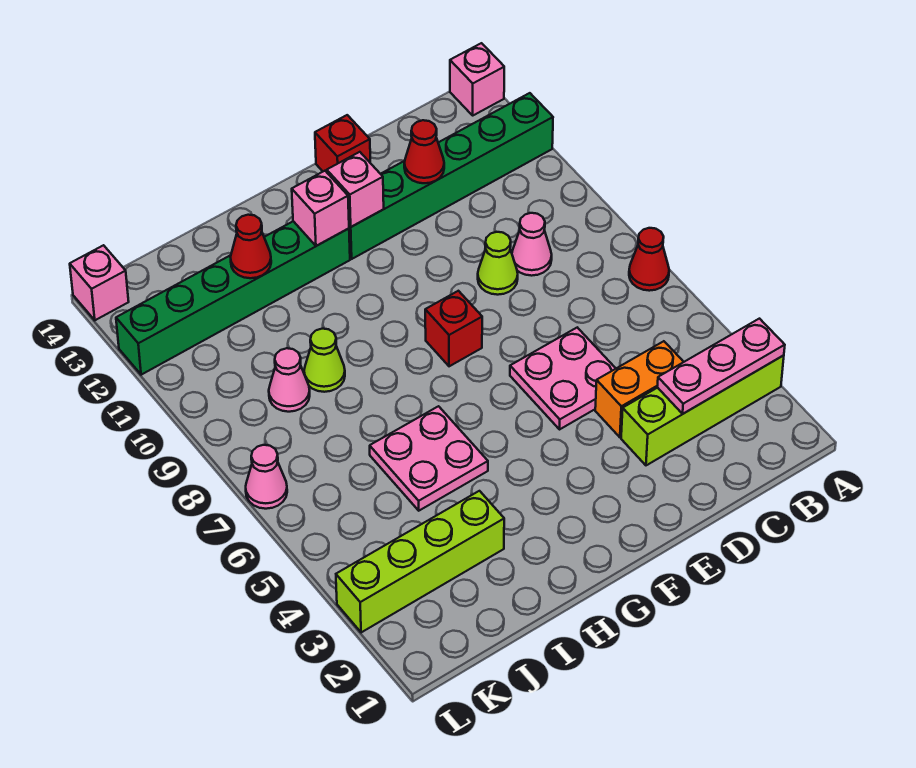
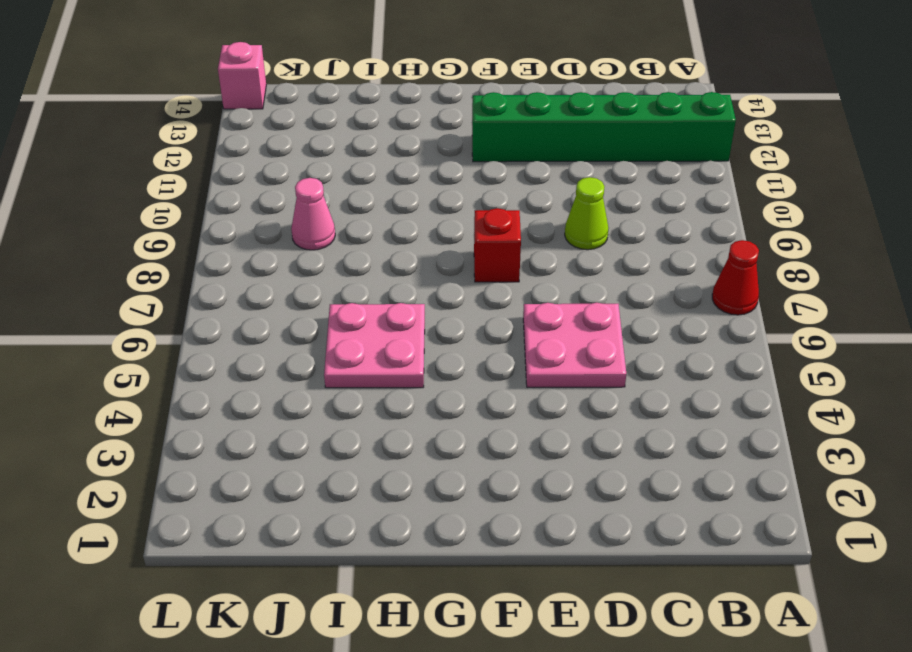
none -> lime brick A3:D3 level 1
none -> pink brick A14 level 1
none -> orange brick C4:D4 level 1

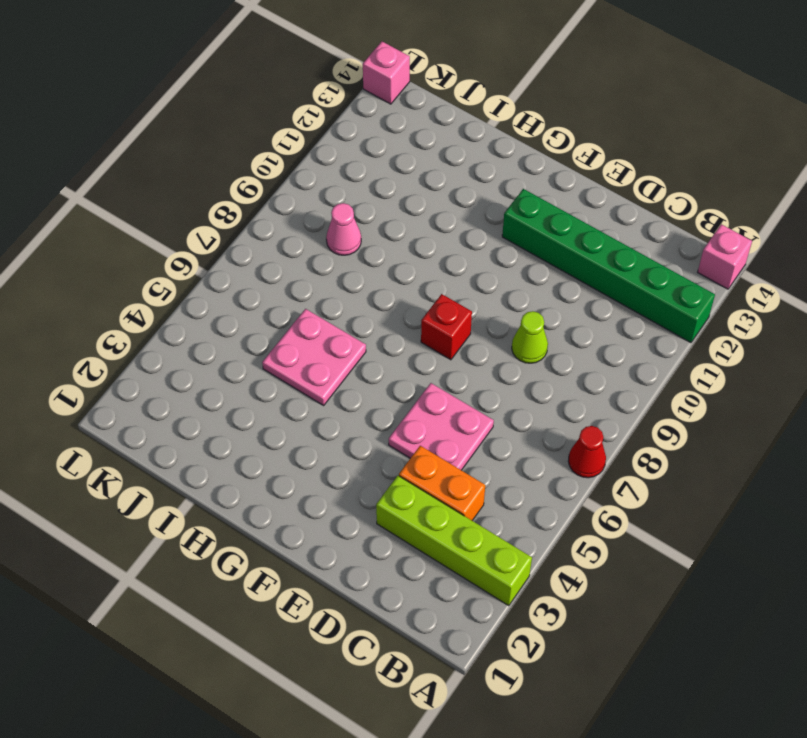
none -> pink cone C9 level 1
none -> red brick E14 level 1
none -> green brick G12:L12 level 1

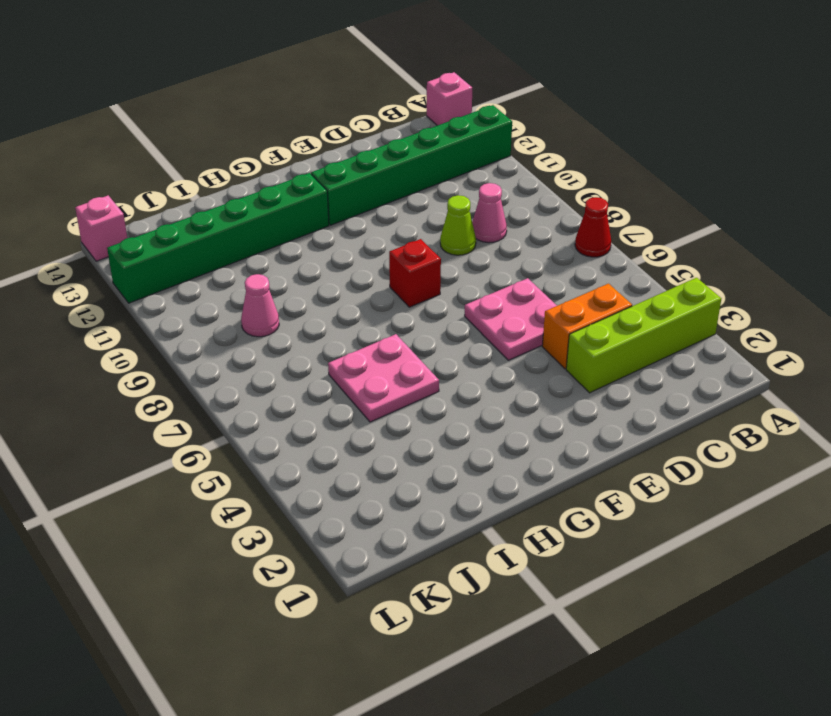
none -> red brick E14 level 1
none -> lime brick I3:L3 level 1
none -> lime cone I9 level 1

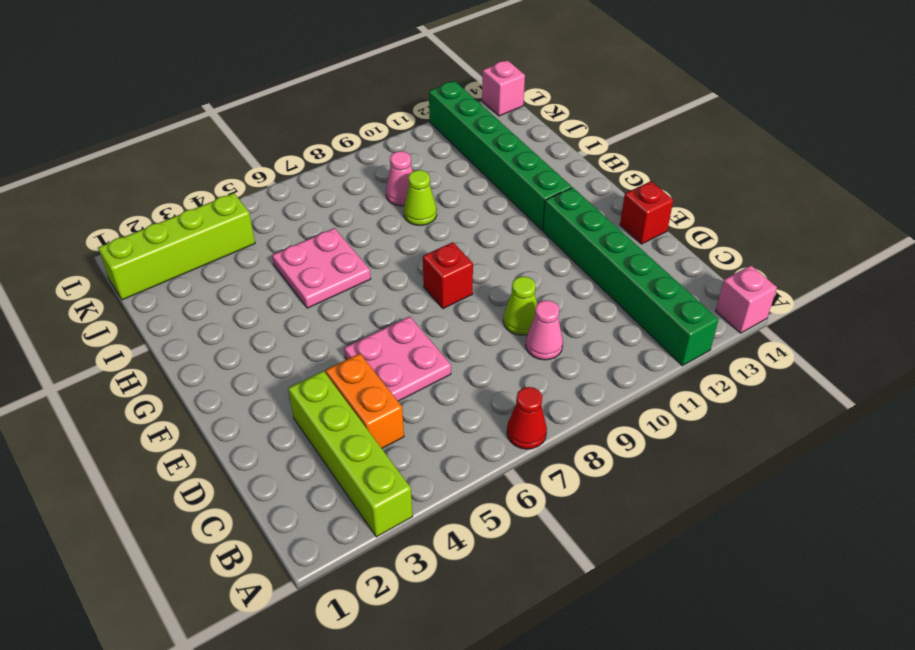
lime brick K1:K4 level 1 -> lime brick I3:L3 level 1
none -> pink cone L7 level 1
none -> pink plate A3:C3 level 2
none -> red cone D12 level 2

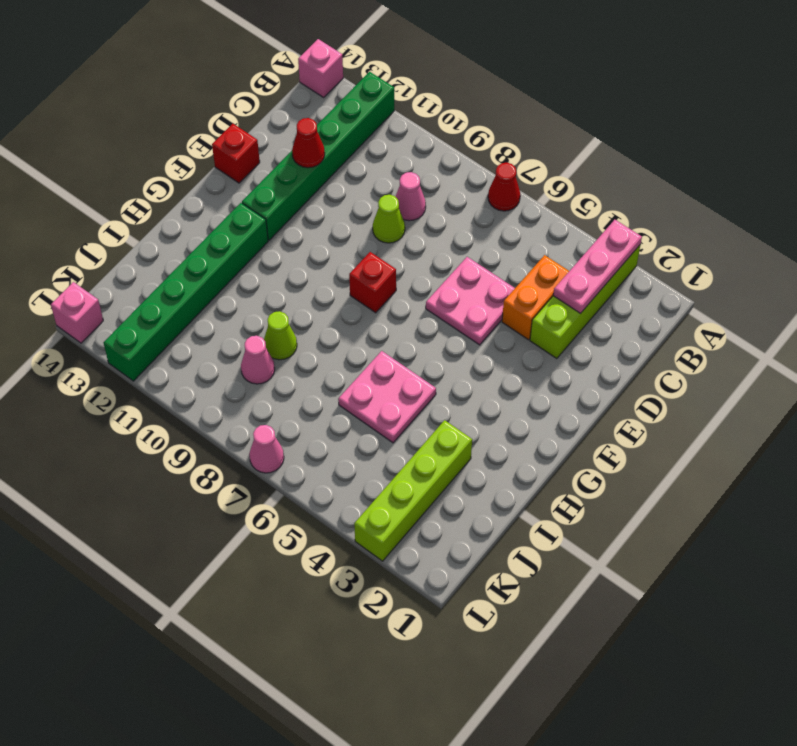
none -> pink brick F12 level 2
none -> pink brick G12 level 2
none -> red cone I12 level 2

